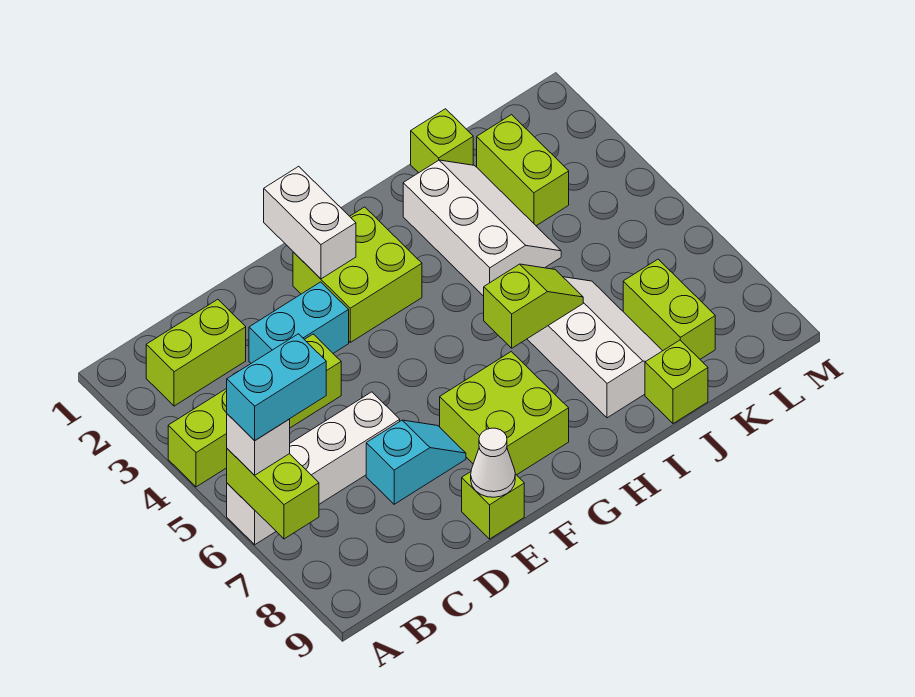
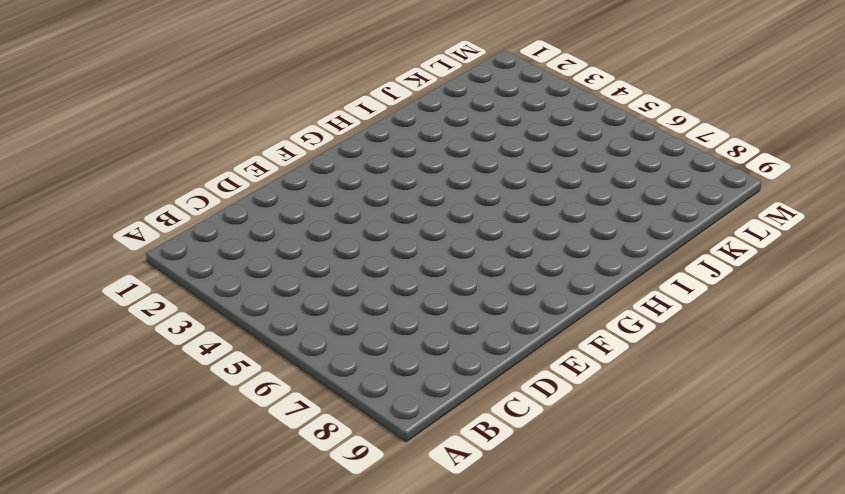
none -> lime brick A4:D4 level 1
none -> white brick A6:D6 level 1
none -> lime brick B2:C2 level 1

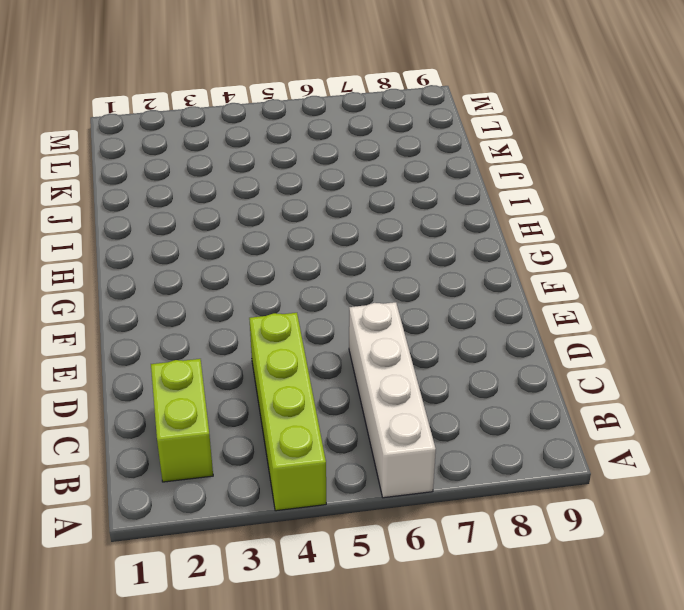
none -> cyan brick D3:E3 level 1
none -> cyan slope D7:E7 level 1 top D
none -> lime brick E9 level 1

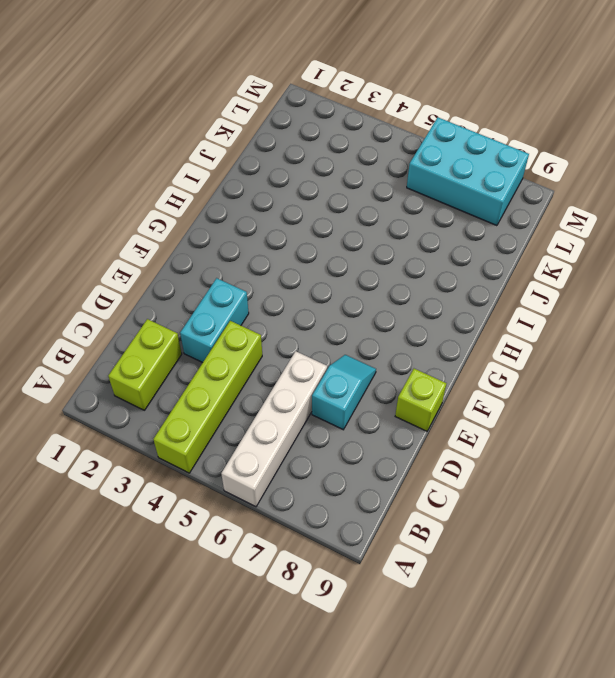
cyan brick L6:M8 level 1 -> none
none -> lime brick F2:G3 level 1
none -> lime brick F7:G8 level 1
none -> white slope I2:J4 level 1 top I

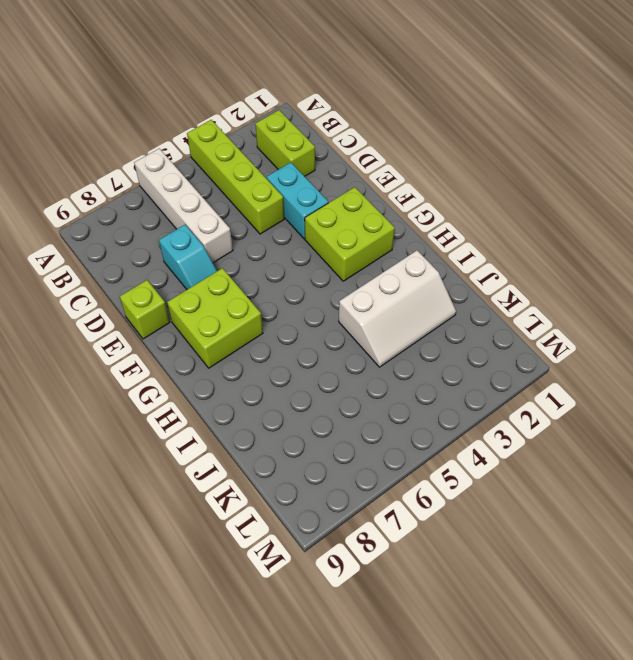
none -> white slope I6:J8 level 1 top I
none -> lime brick J1 level 1
none -> lime brick J9 level 1

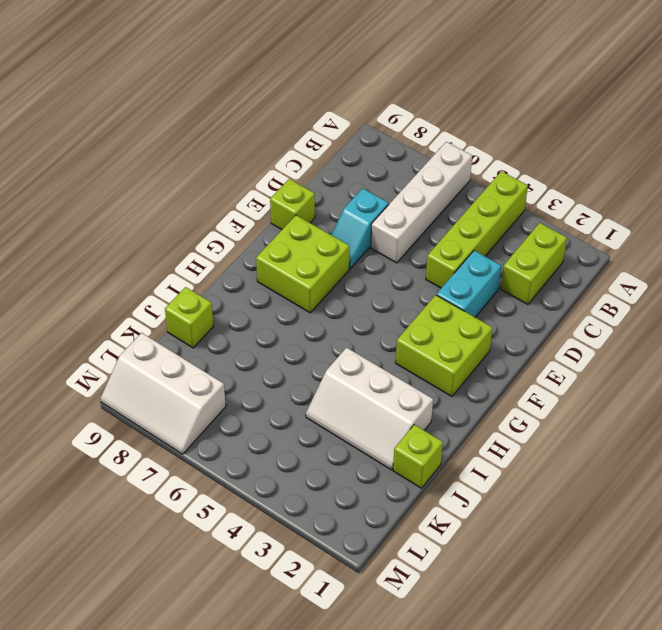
white slope L7:M9 level 1 top L -> white slope I6:J8 level 1 top I
none -> lime brick K2:K3 level 1
none -> lime brick K7:K8 level 1
none -> lime brick A6:A7 level 2

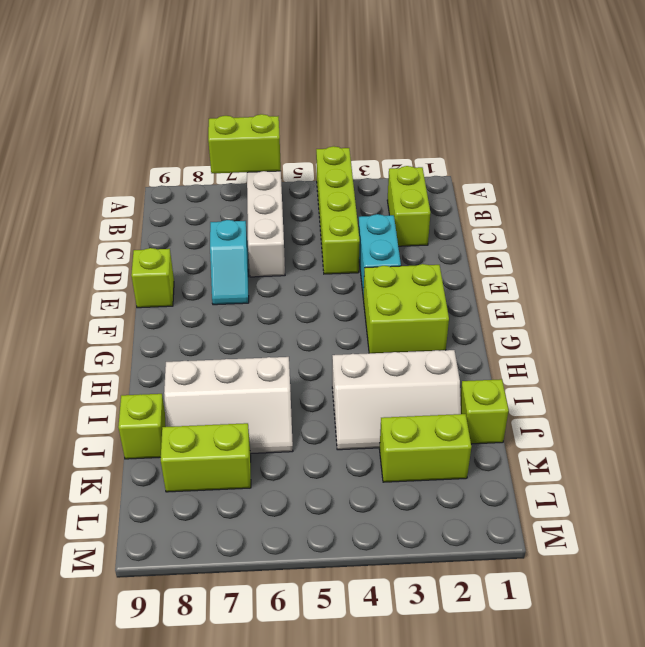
none -> lime brick F7:G8 level 1
none -> white cone E9 level 2
none -> white brick F1:F2 level 2

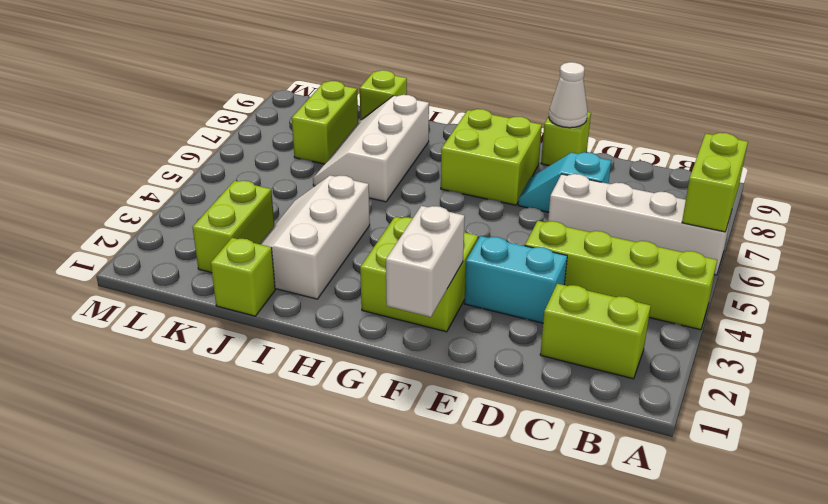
none -> lime slope H6:I6 level 2 top H
none -> white brick A6 level 3
none -> cyan brick A6:B6 level 4

